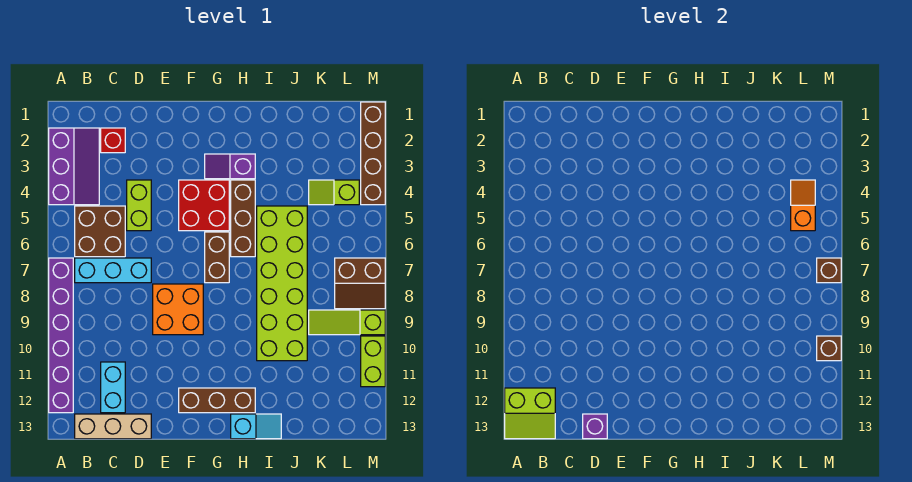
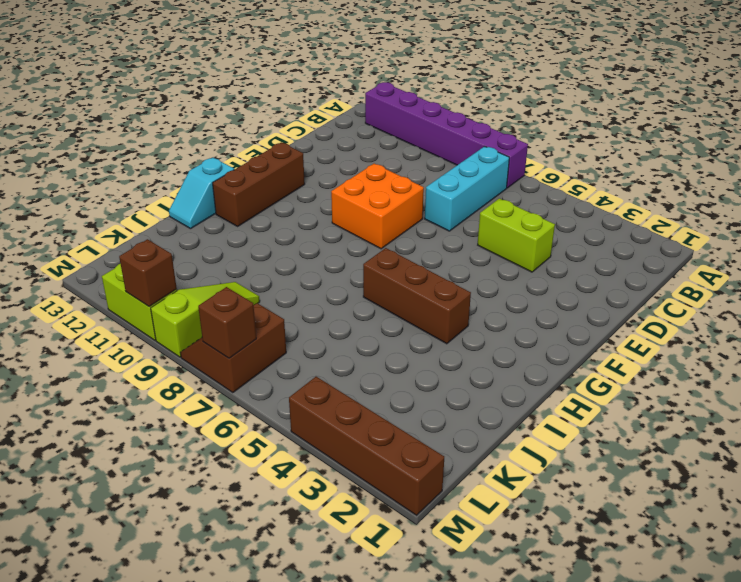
none -> purple slope A2:B4 level 1 top A
none -> brown brick B5:C6 level 1
none -> tan brick B13:D13 level 1

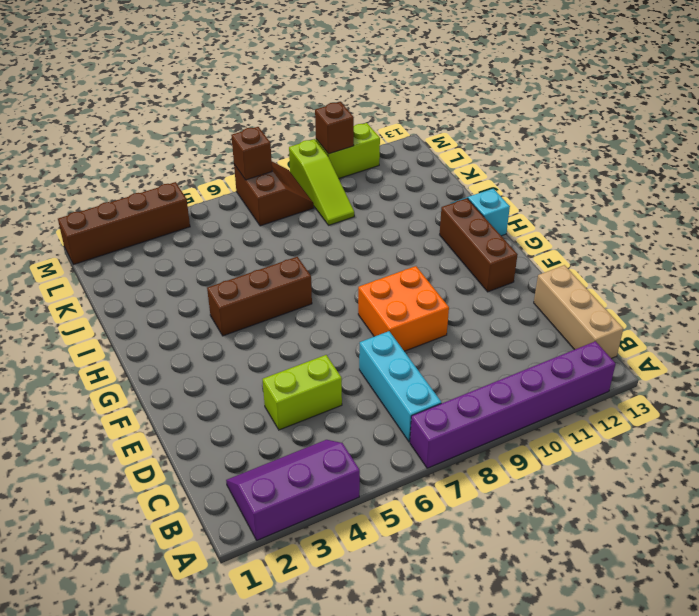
none -> brown brick B5:C6 level 1
none -> red brick C2 level 1
none -> cyan brick C11:C12 level 1

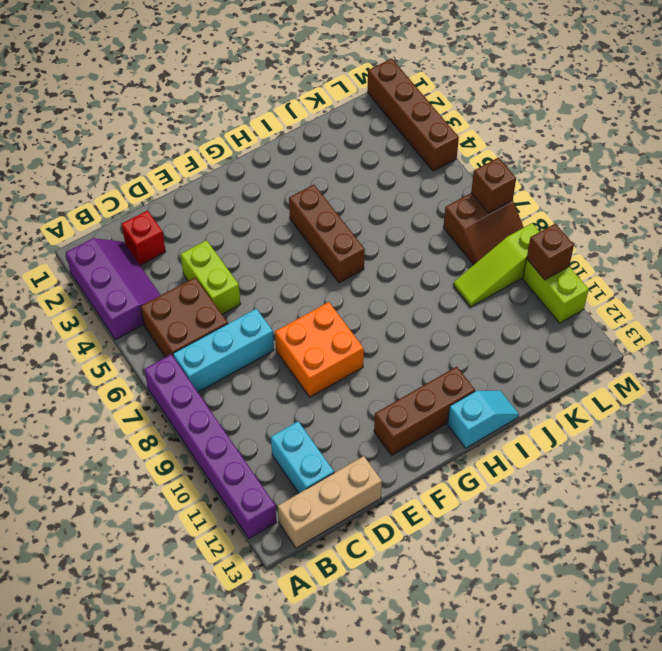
none -> red brick F4:G5 level 1
none -> purple slope G3:H3 level 1 top H
none -> brown brick G6:G7 level 1

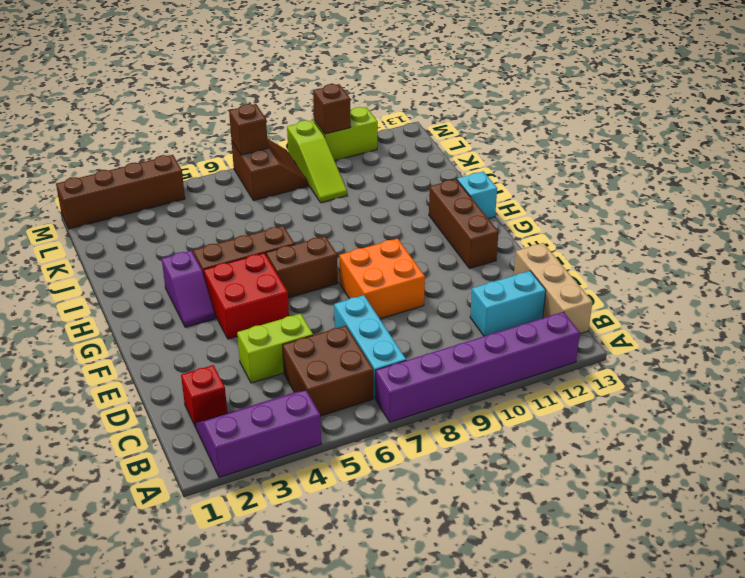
none -> lime brick I5:J10 level 1
none -> lime slope K4:L4 level 1 top L
none -> lime slope A12:B13 level 2 top 12

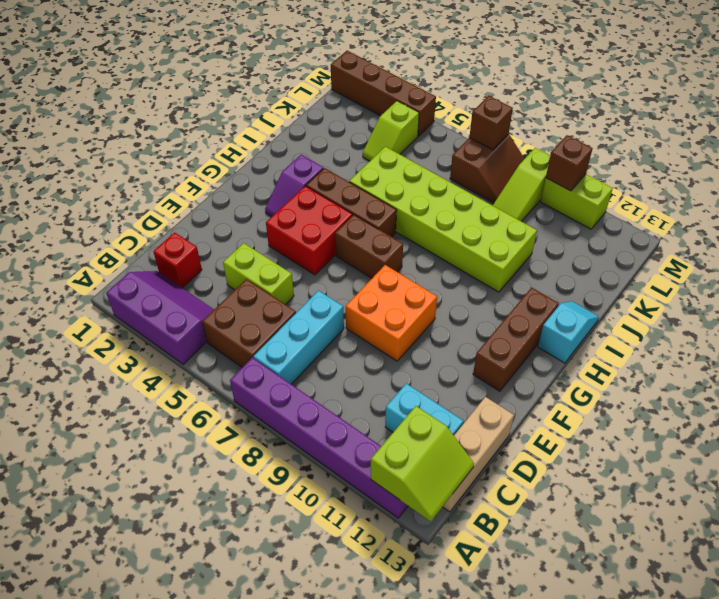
none -> purple brick D13 level 2
none -> orange slope L4:L5 level 2 top 5

